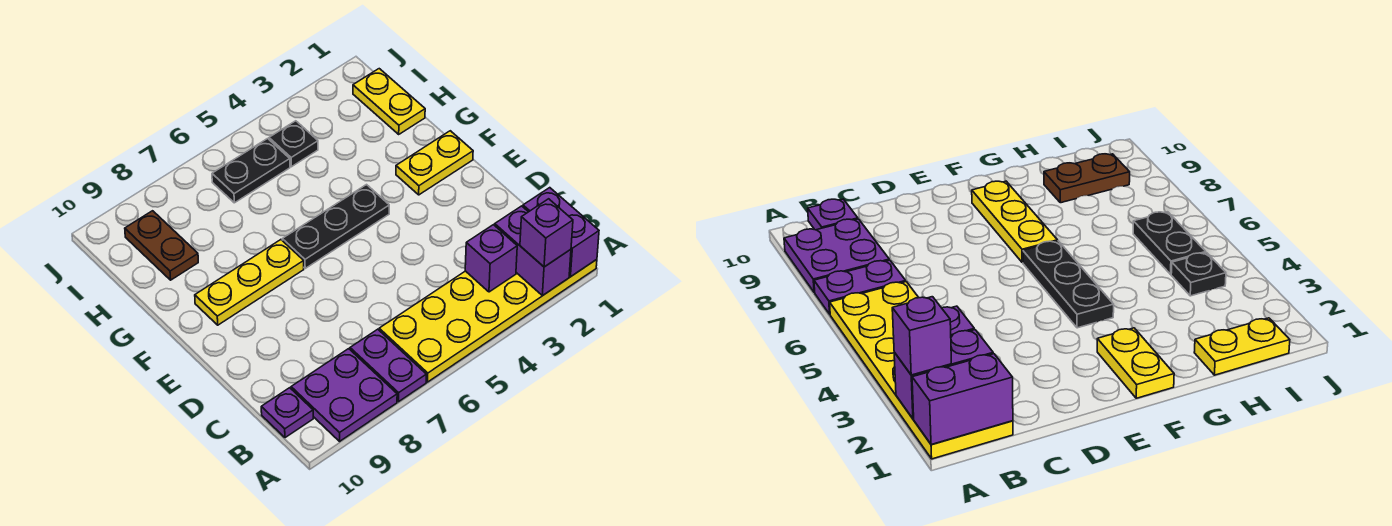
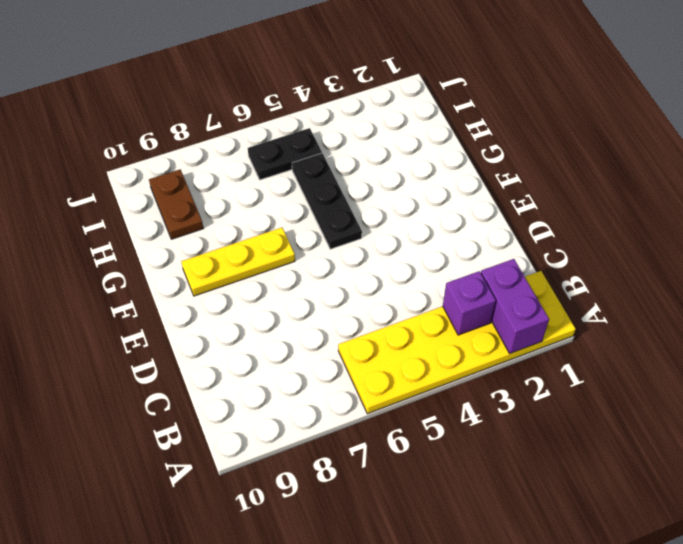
black plate F5:H5 level 1 -> black plate F4:F6 level 1
none -> purple plate A7:B7 level 1
none -> purple plate A8:B9 level 1
none -> purple plate B10 level 1

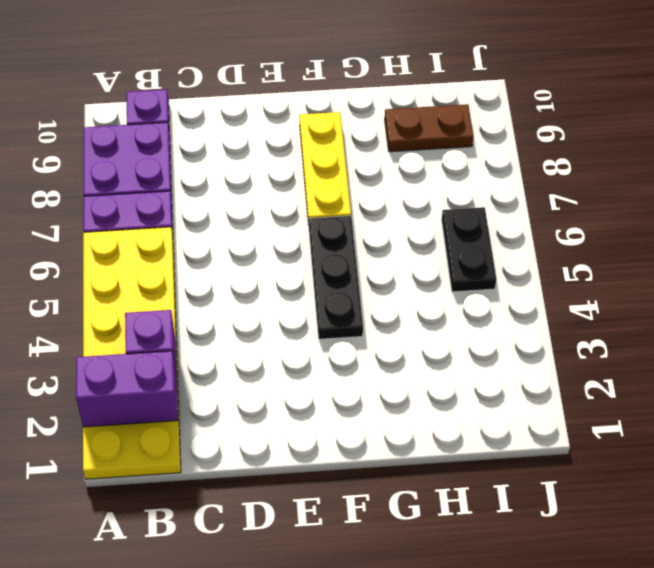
none -> yellow plate F1:F2 level 1
none -> yellow plate H1:I1 level 1
none -> black plate I4 level 1

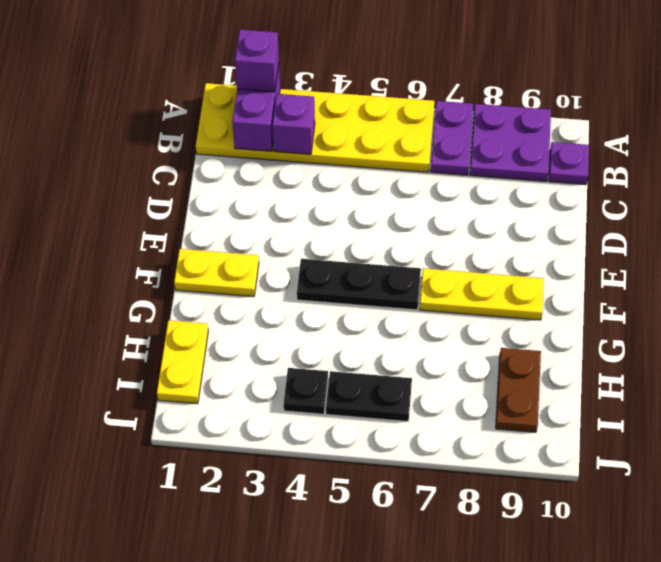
none -> purple brick A1:B1 level 2

